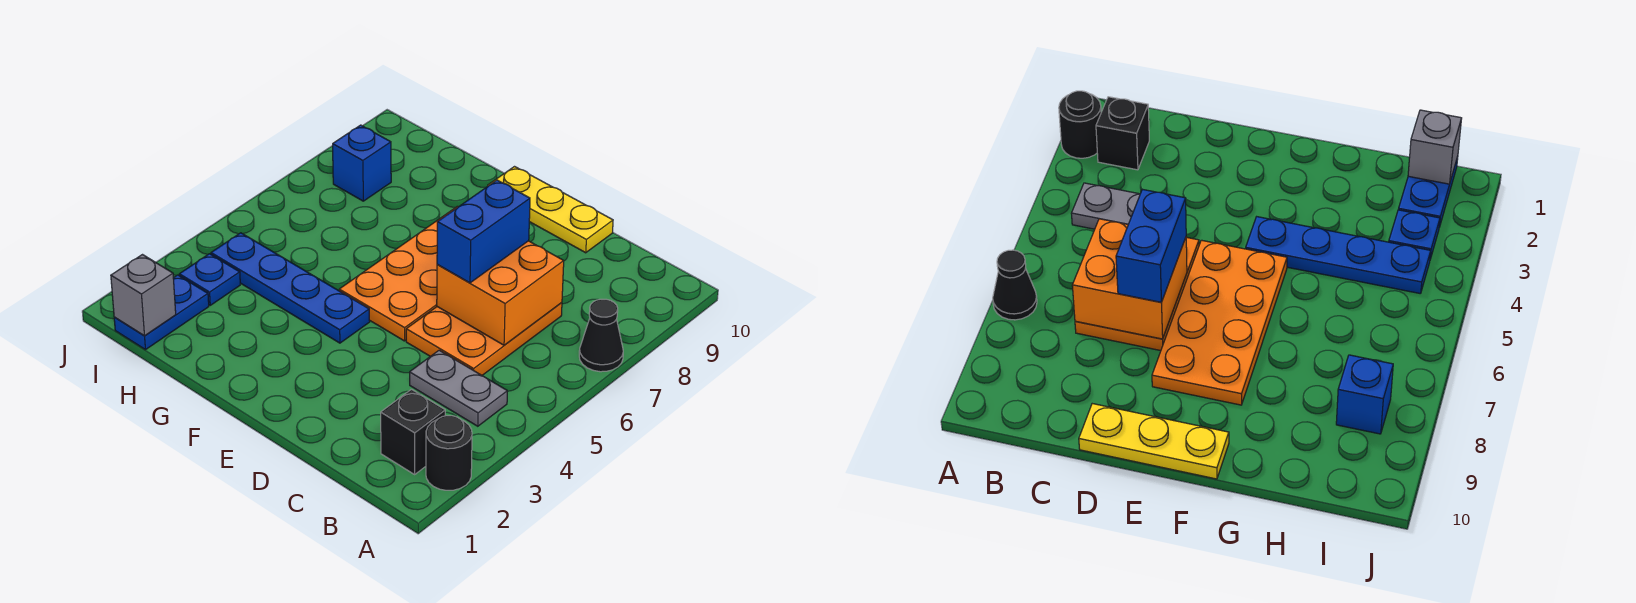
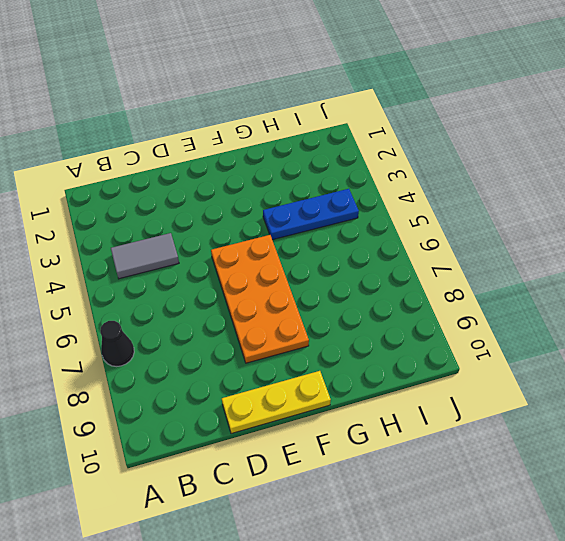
grey tile B4:C4 level 1 -> grey plate B4:C4 level 1
blue plate G4:I4 level 1 -> blue plate F4:I4 level 1
none -> black round brick A2 level 1
none -> black brick B2 level 1
none -> orange plate C5:D7 level 1

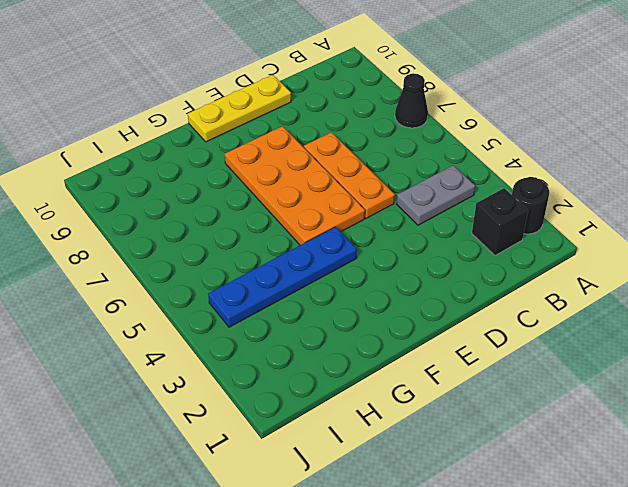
orange plate D5:D7 level 1 -> orange plate C5:D7 level 1
none -> blue plate I1:I2 level 1
none -> blue plate I3 level 1
none -> blue brick I8 level 1

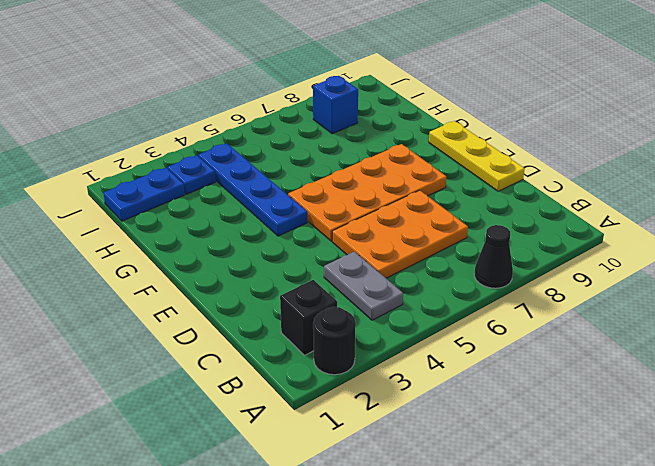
none -> orange brick C6:D7 level 2
none -> grey brick I1 level 2
none -> blue brick D6:D7 level 3

